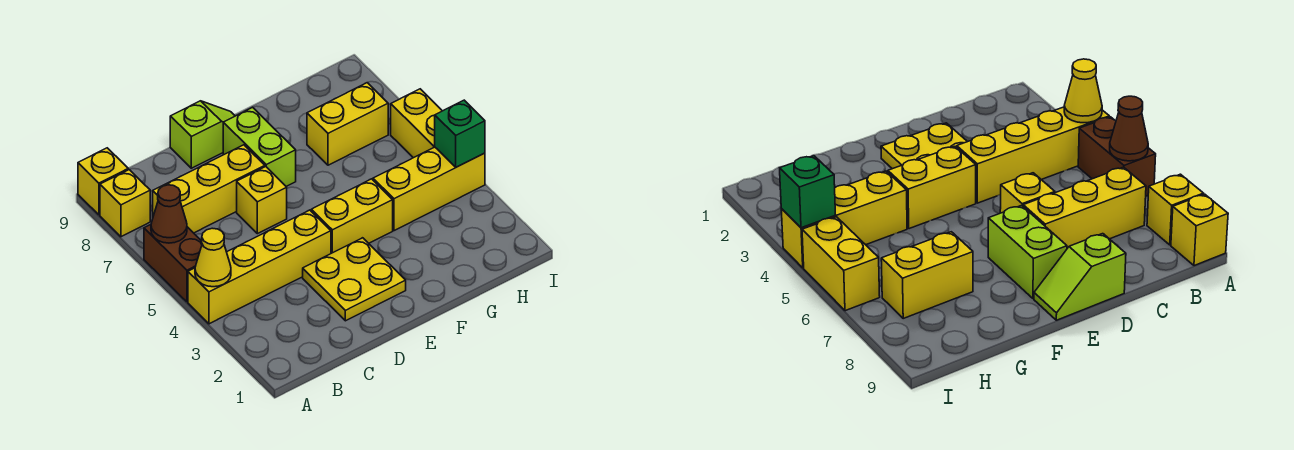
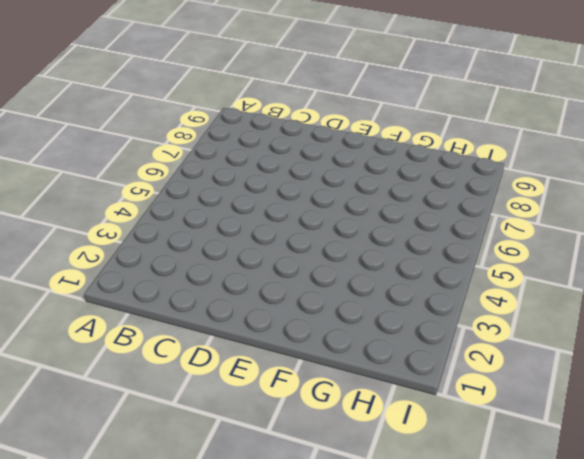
none -> yellow brick A4:D4 level 1
none -> brown brick A5:A6 level 1
none -> yellow brick A8 level 1

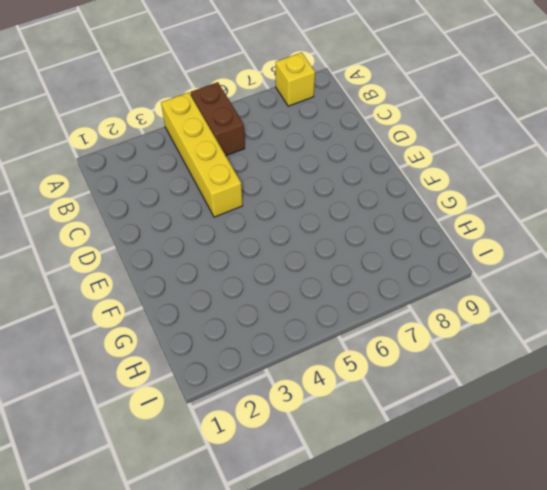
brown brick A5:B5 level 1 -> brown brick A5:A6 level 1
none -> yellow brick A9 level 1
none -> yellow brick B7:D7 level 1
none -> yellow plate D2:E3 level 1

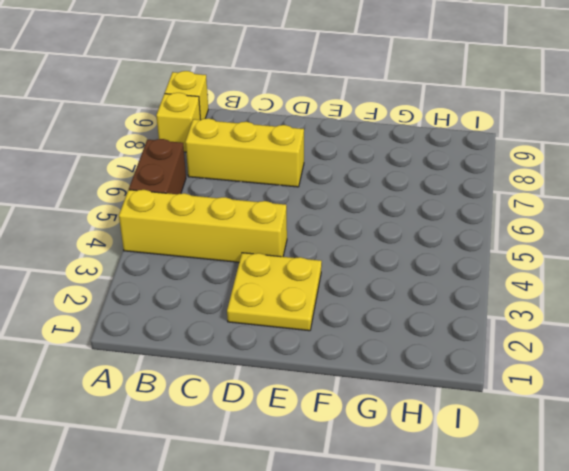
none -> yellow brick D6 level 1
none -> lime slope D9:E9 level 1 top D
none -> yellow brick E4:F4 level 1

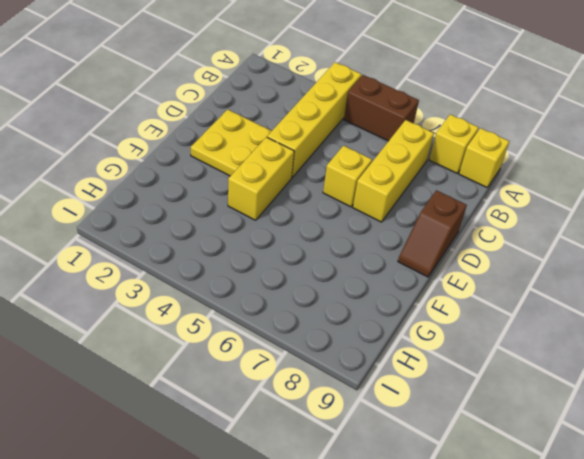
brown slope D9:E9 level 1 top D -> lime slope D9:E9 level 1 top D
none -> lime brick E7:E8 level 1
none -> yellow brick G4:I4 level 1
none -> yellow brick G7:H7 level 1

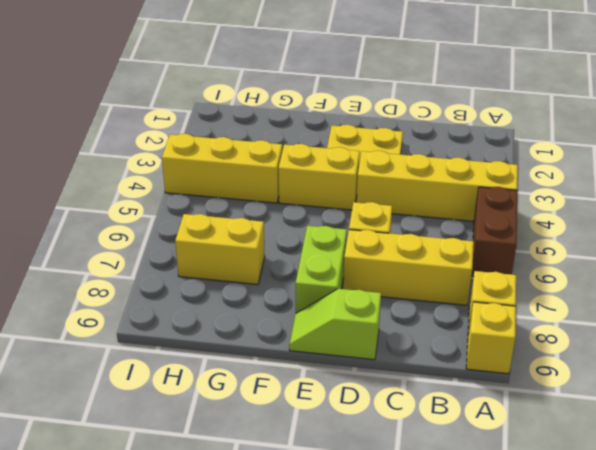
none -> yellow brick I5:I6 level 1
none -> yellow cone A4 level 2
none -> brown cone A6 level 2

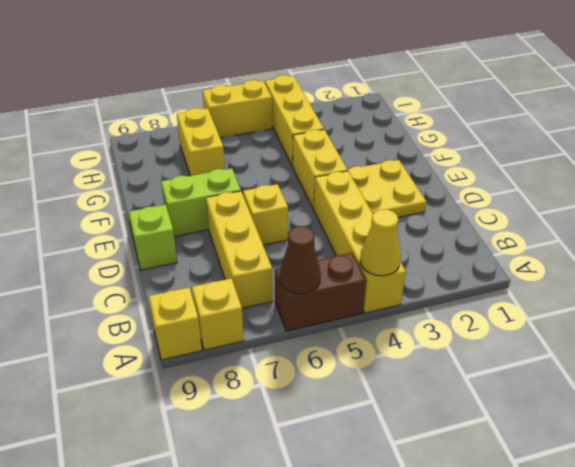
none -> green brick I4 level 2

